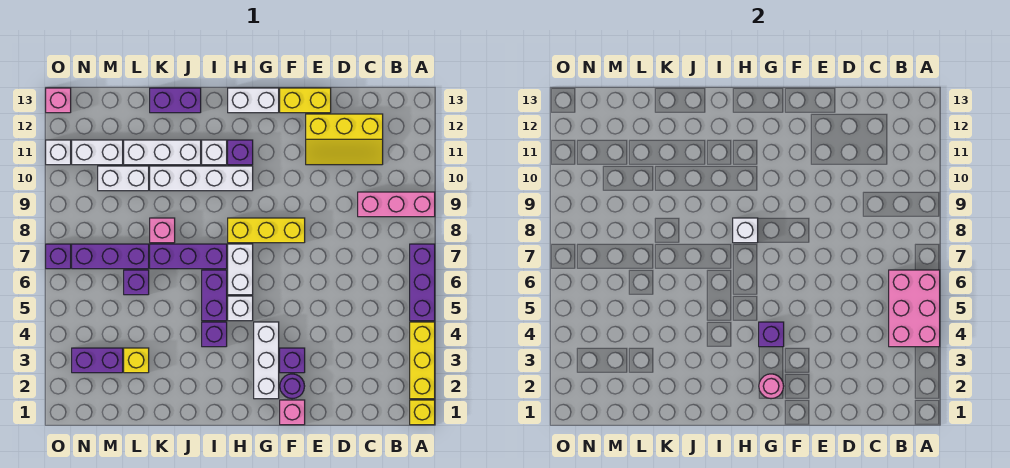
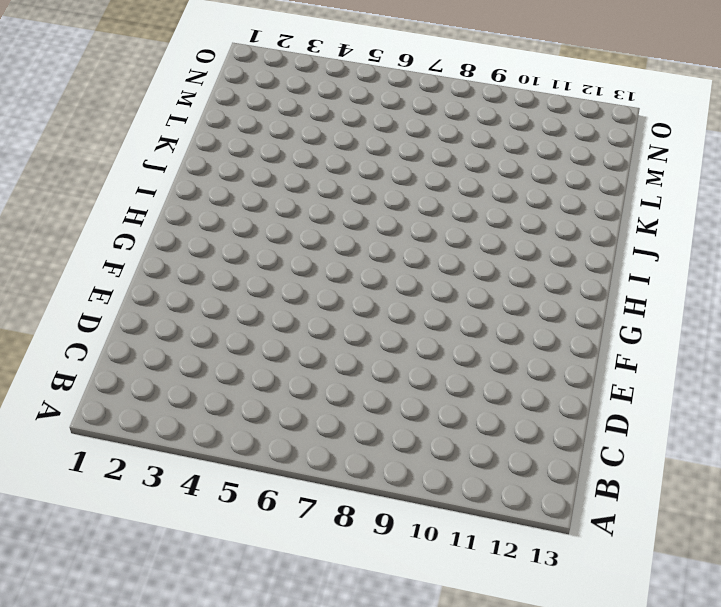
none -> yellow brick A1 level 1
none -> yellow brick A2:A4 level 1
none -> purple brick A5:A7 level 1
none -> pink brick A9:C9 level 1

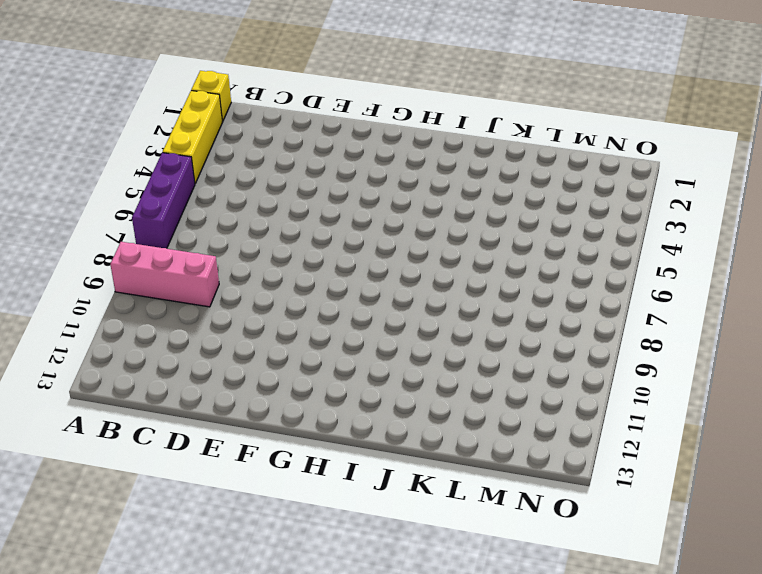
none -> yellow slope C11:E12 level 1 top 12
none -> yellow brick E13:F13 level 1
none -> pink brick F1 level 1
none -> purple round brick F2 level 1

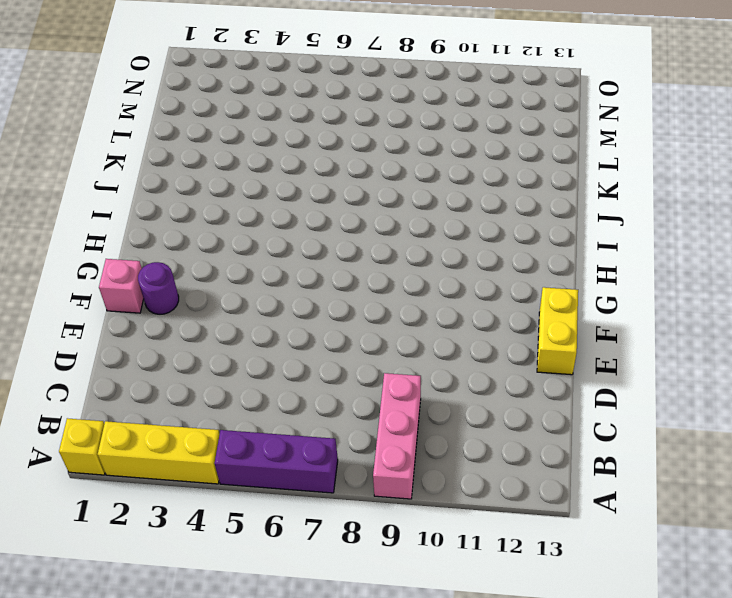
none -> yellow slope C11:E12 level 1 top 12
none -> purple brick F3 level 1
none -> yellow brick F8:H8 level 1
none -> white brick G2:G4 level 1

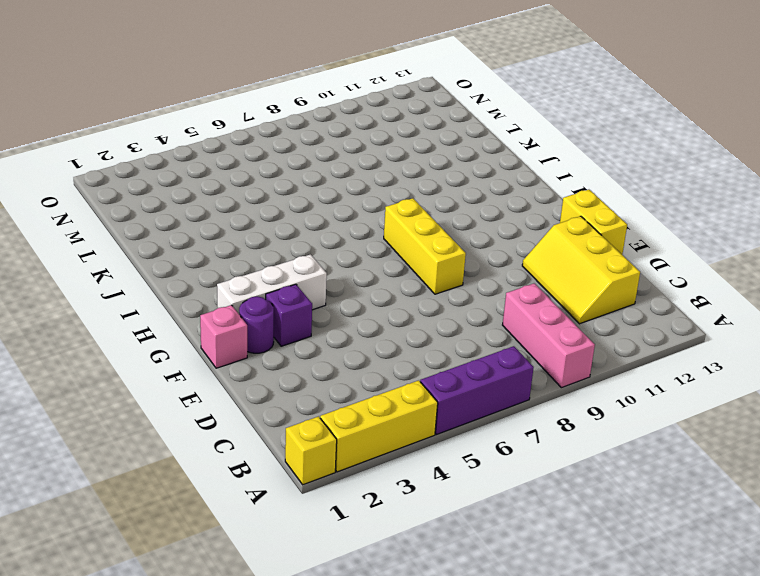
none -> white brick G13:H13 level 1
none -> white brick H5 level 1
none -> white brick H6:H7 level 1
none -> white brick H10:K10 level 1

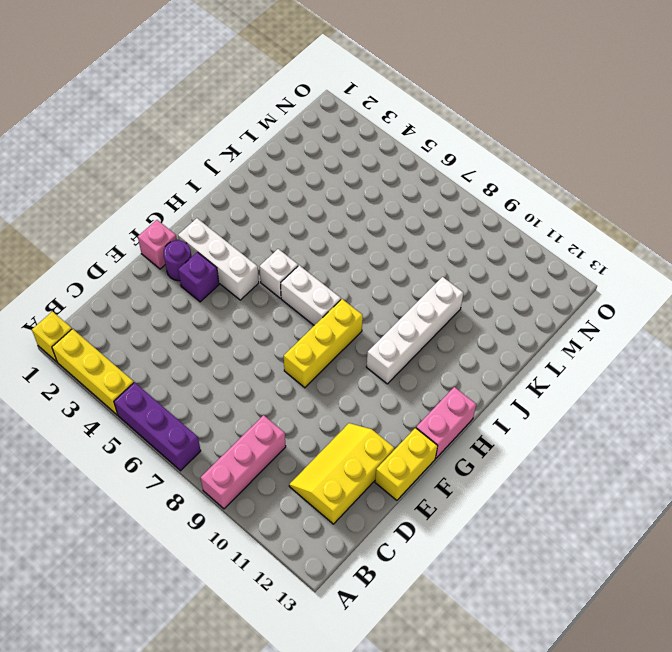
pink brick G13:H13 level 1 -> white brick G13:H13 level 1
none -> purple brick H11 level 1
none -> purple brick I4 level 1
none -> purple brick I5:I6 level 1
none -> purple brick I7:K7 level 1

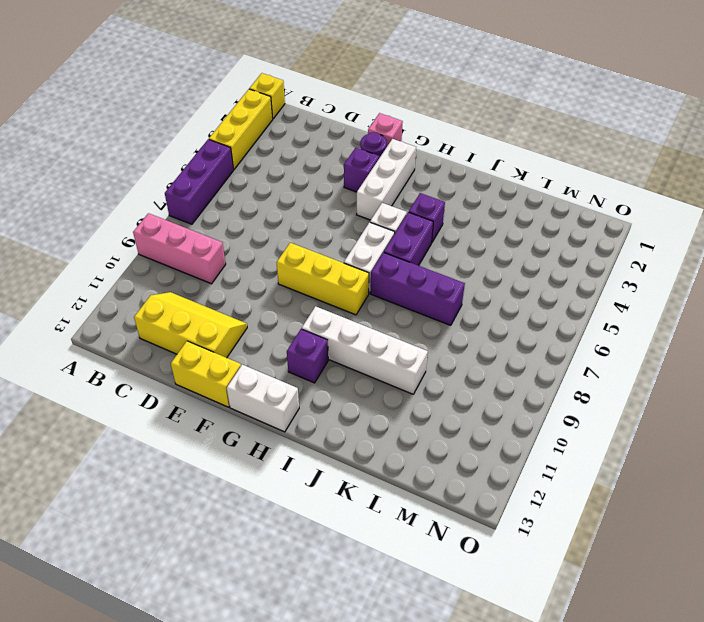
none -> white brick I11 level 1
none -> white brick J11:L11 level 1
none -> purple brick J13:K13 level 1
none -> pink brick K8 level 1

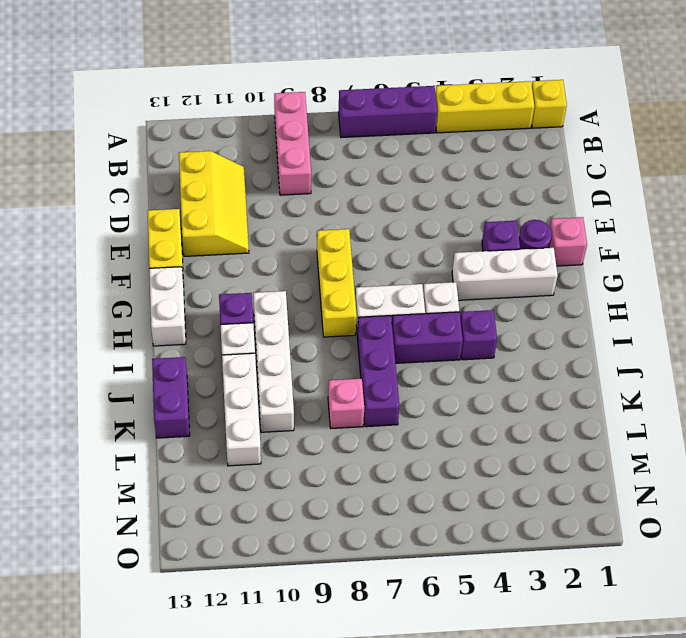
none -> yellow brick L3 level 1
none -> purple brick L6 level 1
none -> purple brick L7:N7 level 1
none -> white brick L10:M10 level 1

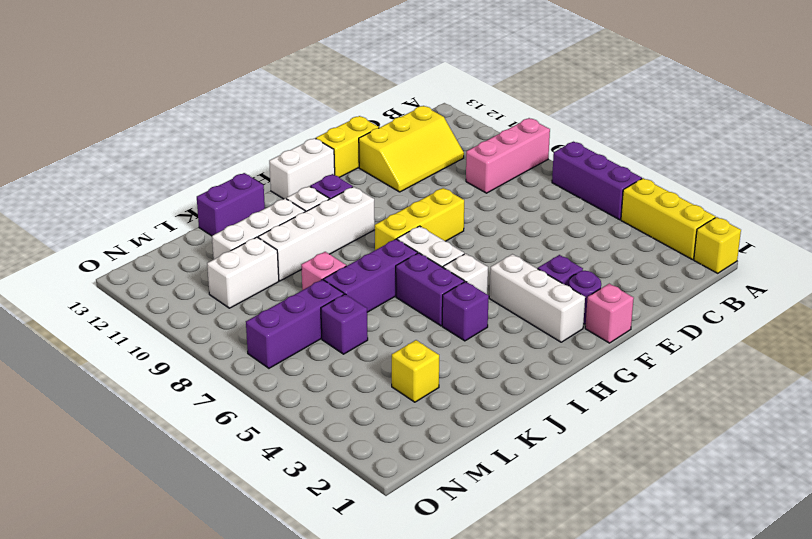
none -> purple brick M3:N3 level 1
none -> white brick M11:N11 level 1
none -> purple brick O7 level 1
none -> white brick O11 level 1

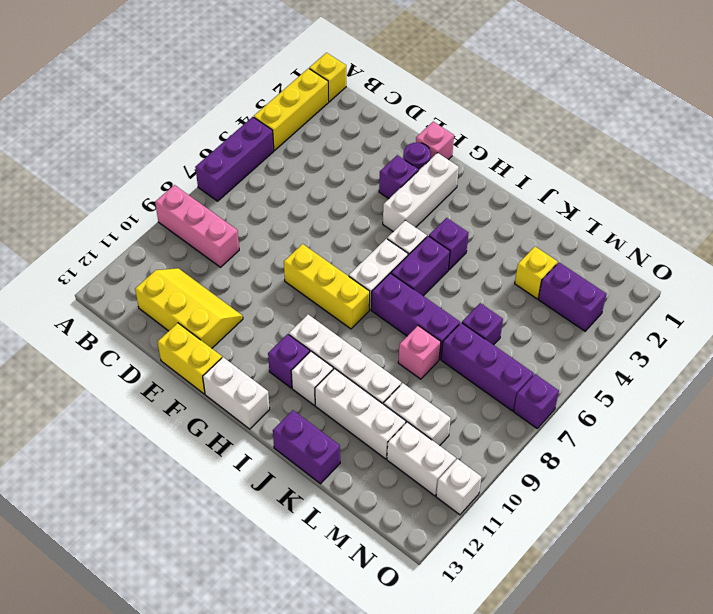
none -> pink brick O13 level 1
none -> pink brick A4:B6 level 2
none -> pink round brick G2 level 2
none -> purple brick G4 level 2

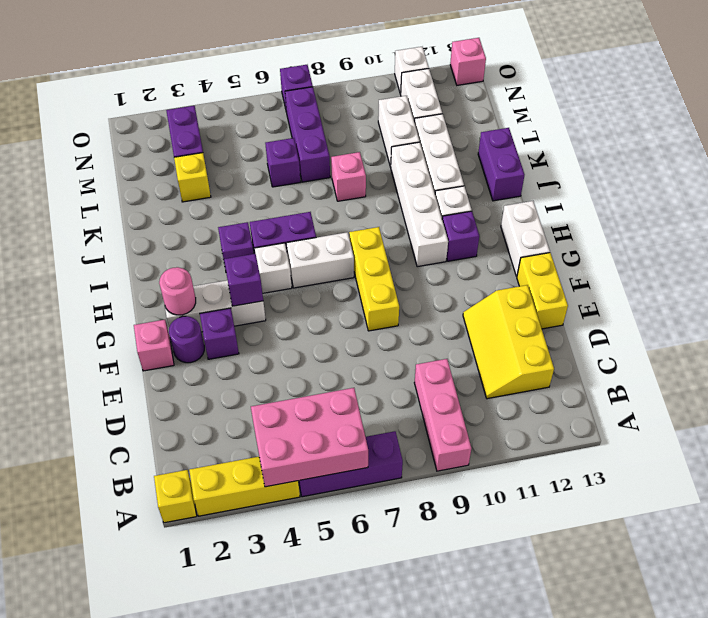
none -> purple brick I7:K7 level 1
none -> white brick H8 level 2

